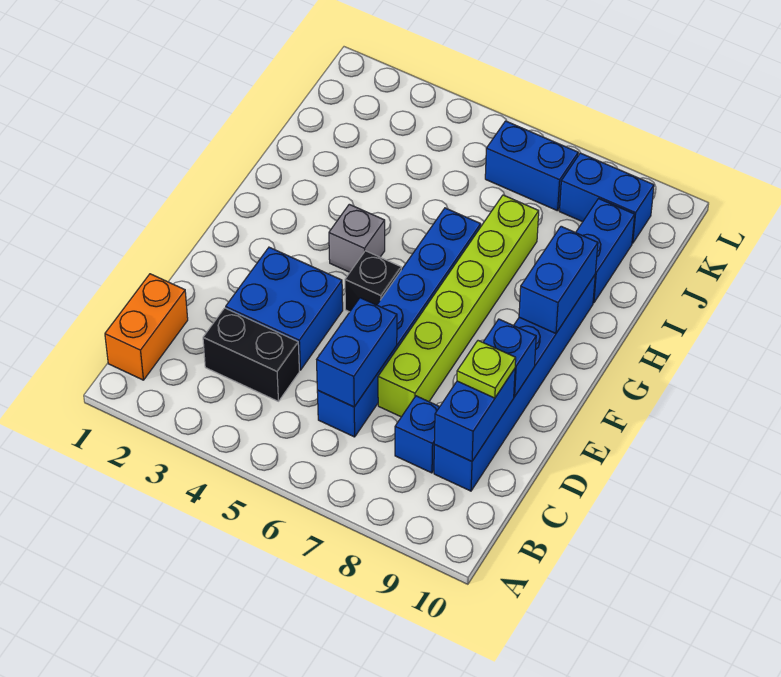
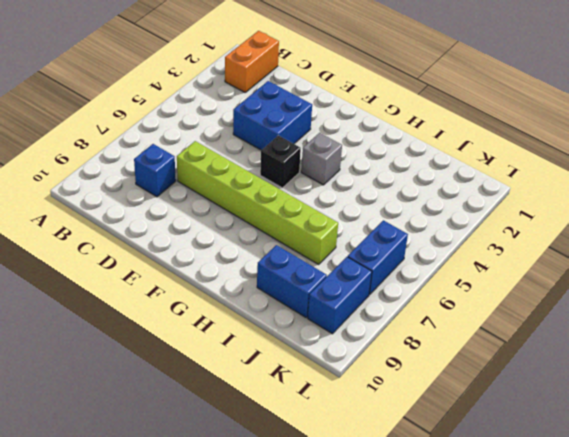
orange brick B1:B2 level 1 -> orange brick B1:C1 level 1
none -> black brick C3:C4 level 1
none -> blue brick C6:H6 level 1
none -> blue brick C9:H9 level 1

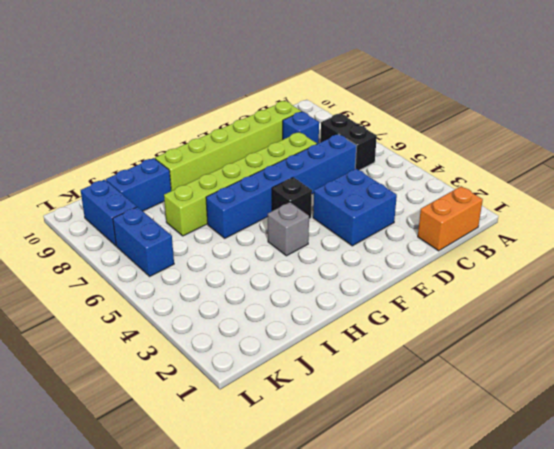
black brick B6:B7 level 1 -> black brick C3:C4 level 1
lime brick C9:H9 level 1 -> blue brick C9:H9 level 1
none -> blue brick C6:D6 level 2
none -> blue brick C9:D9 level 2
none -> blue brick E9 level 2

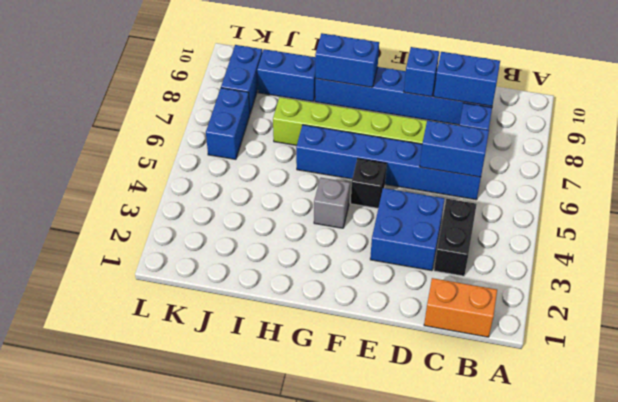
none -> lime plate D9 level 3

